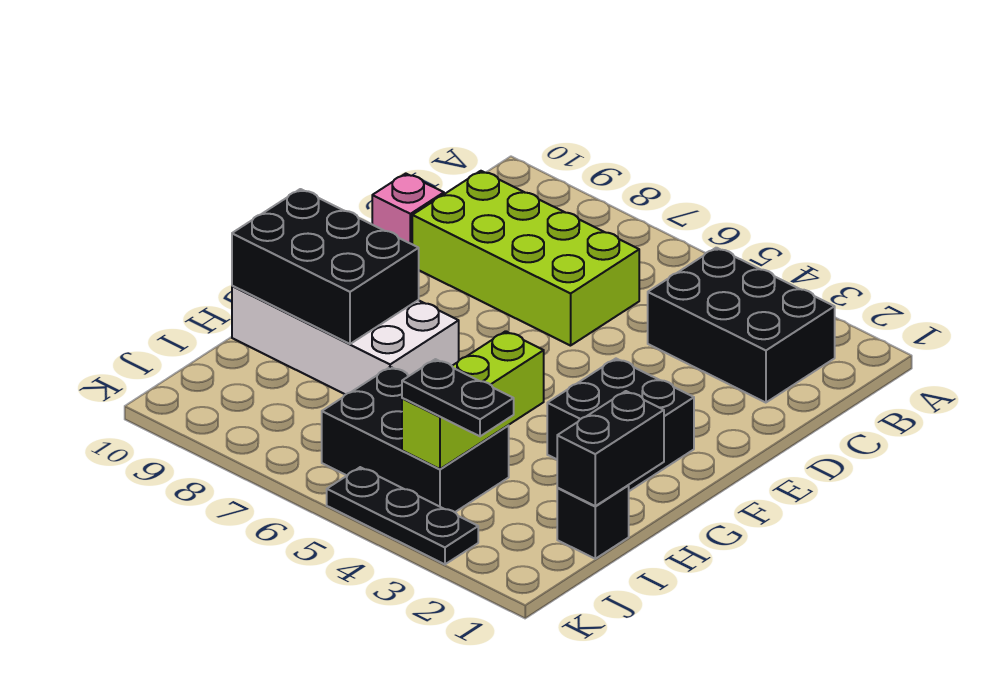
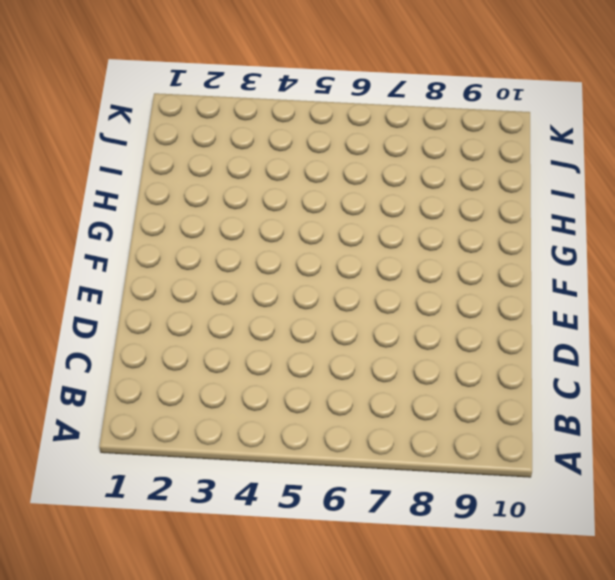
none -> black brick B2:C4 level 1
none -> lime brick C6:D9 level 1
none -> pink brick D10 level 1

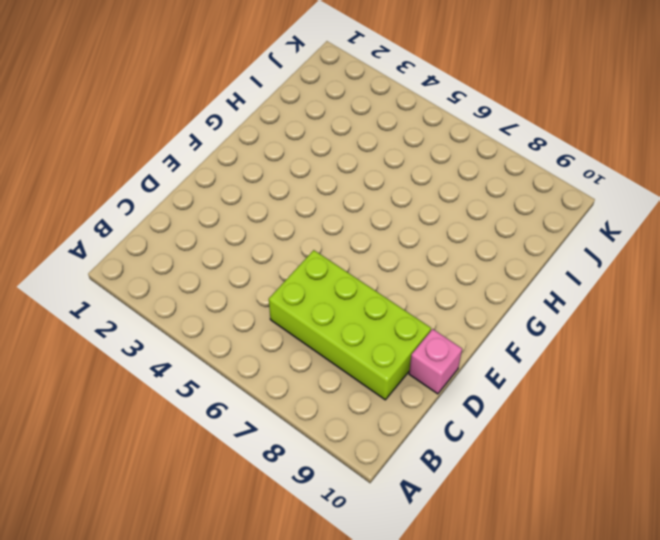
none -> black brick B2:C4 level 1
none -> black brick F2:G3 level 1
none -> white brick G7:H10 level 1

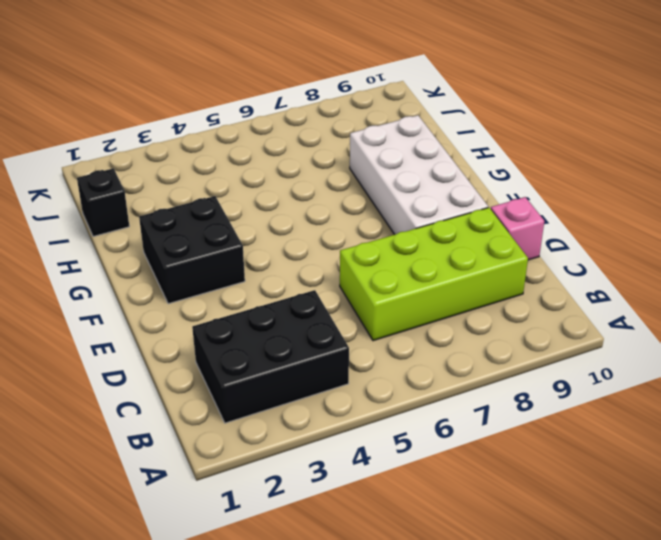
white brick E8:H9 level 1 -> white brick G7:H10 level 1
none -> black brick I4:J6 level 1
none -> black plate K3:K5 level 1
none -> black brick G8:H10 level 2

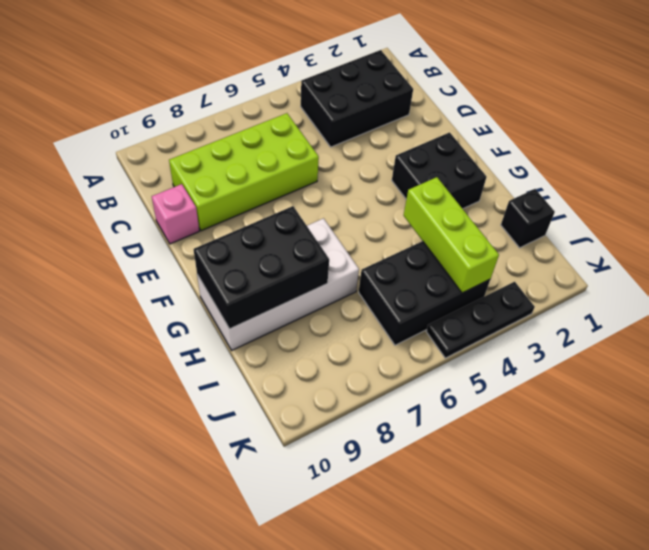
none -> black brick H1:I1 level 2
none -> black plate J3:J4 level 3

